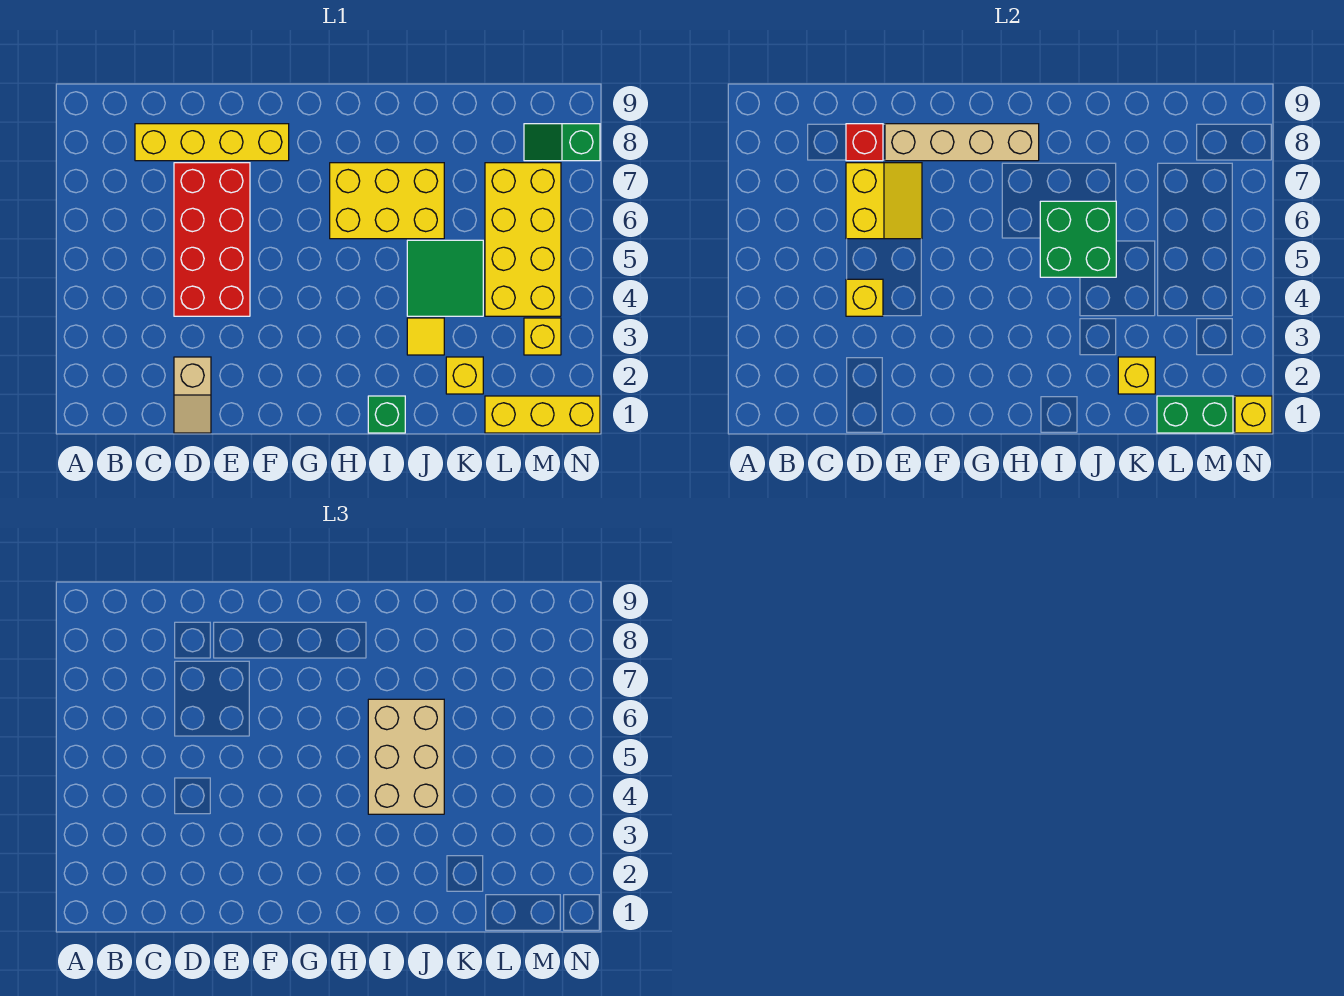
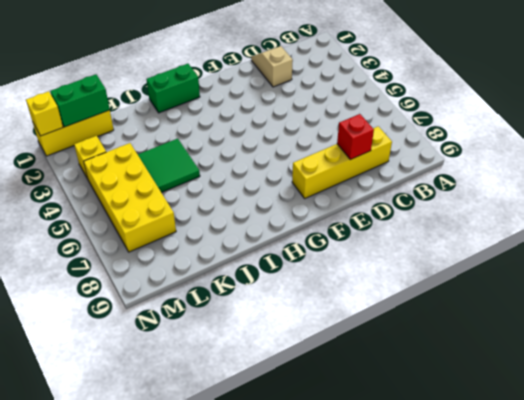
green brick H1:I1 level 1 -> green brick I1 level 1
none -> red brick D4:E7 level 1
none -> yellow brick H6:J7 level 1
none -> yellow tile J3 level 1

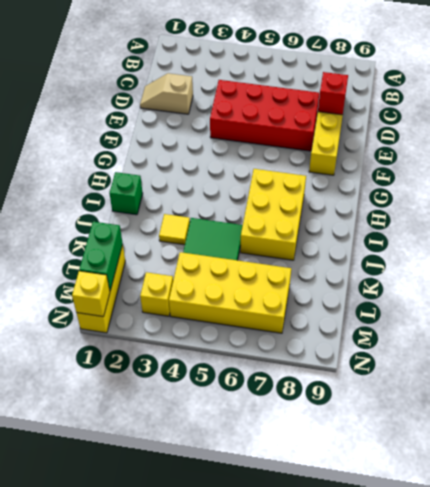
none -> yellow brick K2 level 1
none -> green slope M8:N8 level 1 top N
none -> yellow brick D4 level 2

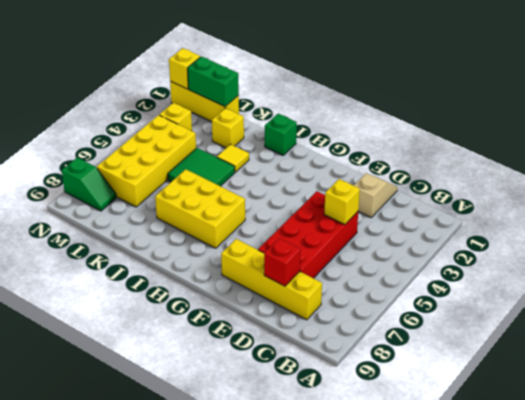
none -> yellow slope D6:E7 level 2 top D
none -> tan brick E8:H8 level 2
none -> green brick I5:J6 level 2

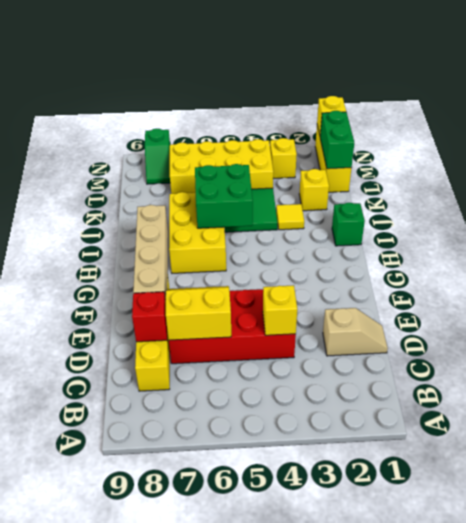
none -> yellow brick K2 level 2
none -> tan brick I4:J6 level 3

